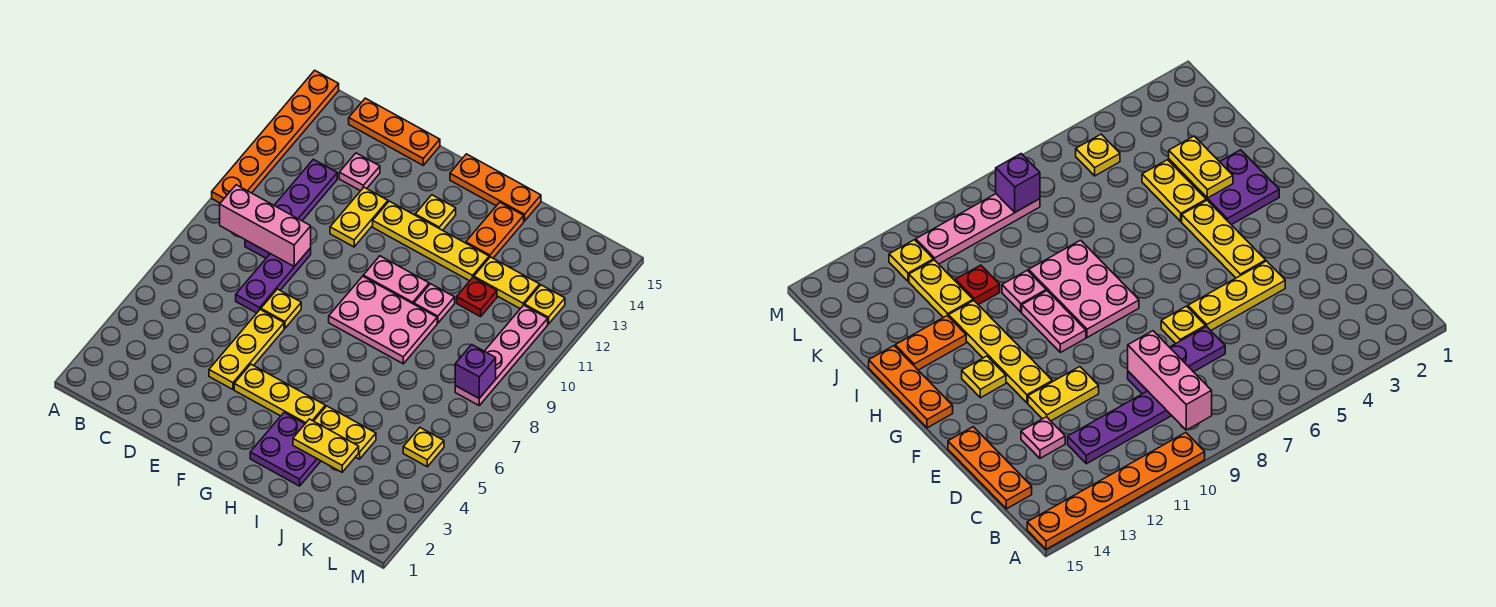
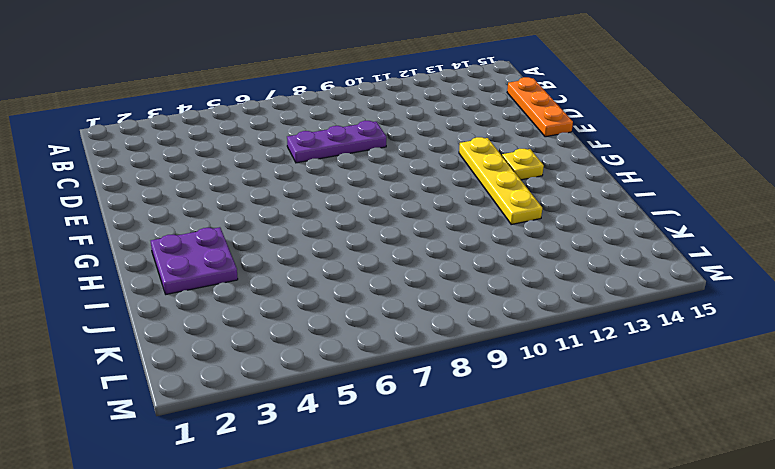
none -> orange plate A10:A15 level 1
none -> purple plate C9:C12 level 1
none -> pink plate D13 level 1

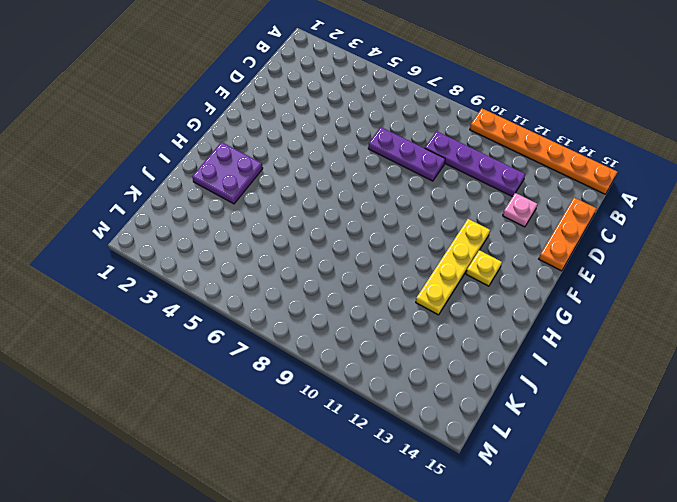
none -> yellow plate E4:E6 level 1
none -> yellow plate E7 level 1
none -> yellow plate E11:E12 level 1

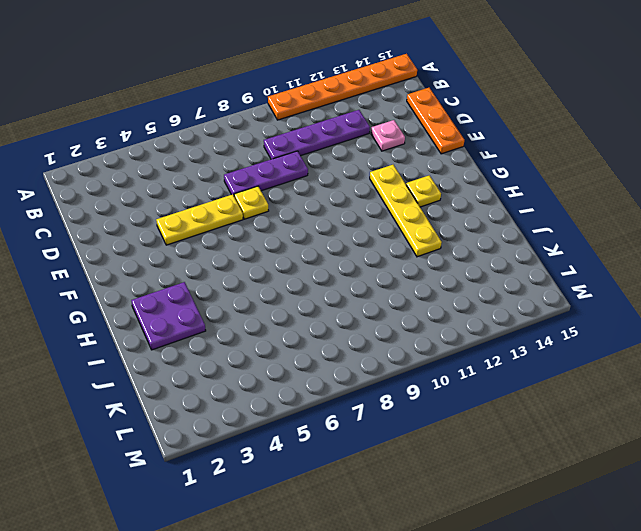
none -> yellow plate E11:E12 level 1
none -> yellow plate F4:H4 level 1
none -> pink plate G8:I9 level 1

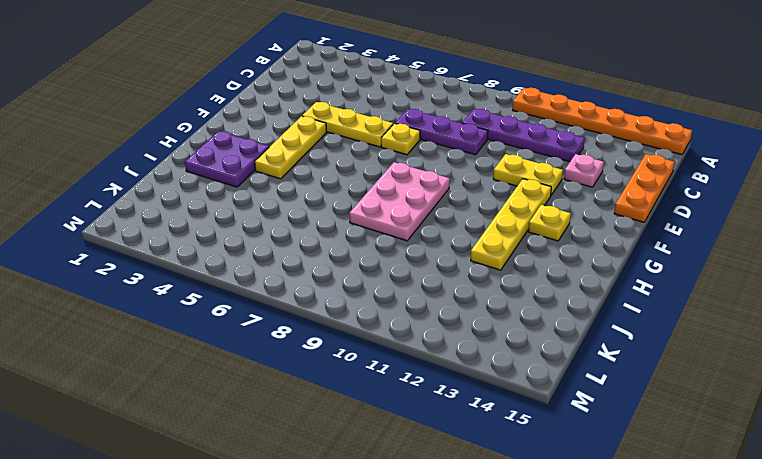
none -> pink plate G10:H10 level 1
none -> orange plate G15:I15 level 1
none -> yellow plate I4:J4 level 1

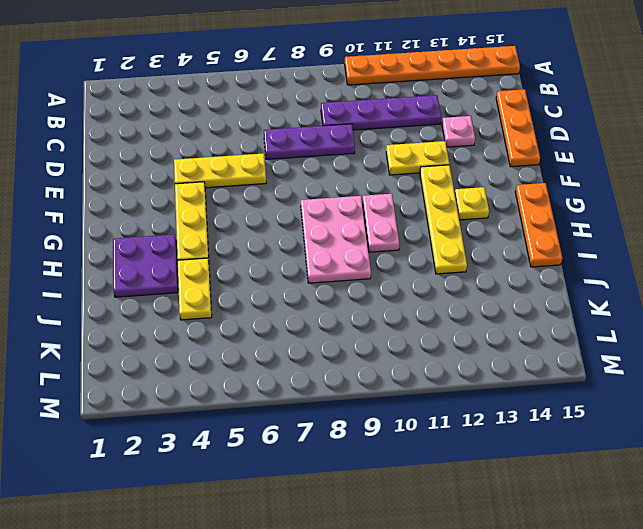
none -> yellow plate E7 level 1
none -> pink plate I10 level 1
none -> orange plate I13:I14 level 1

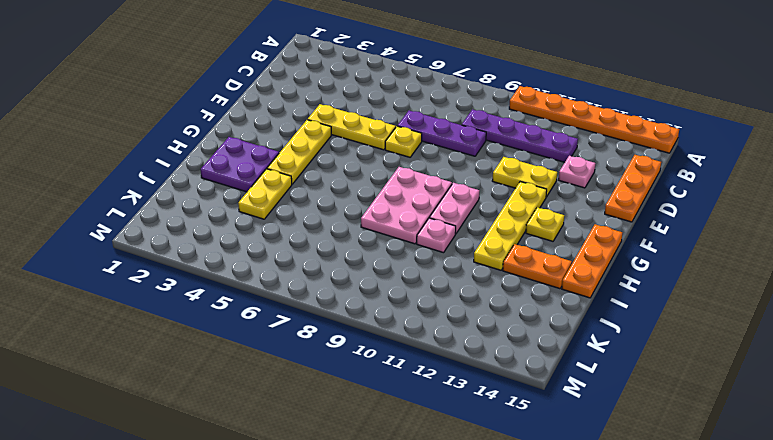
none -> red plate J11 level 1
none -> yellow plate J12:K12 level 1
none -> yellow plate L5 level 1

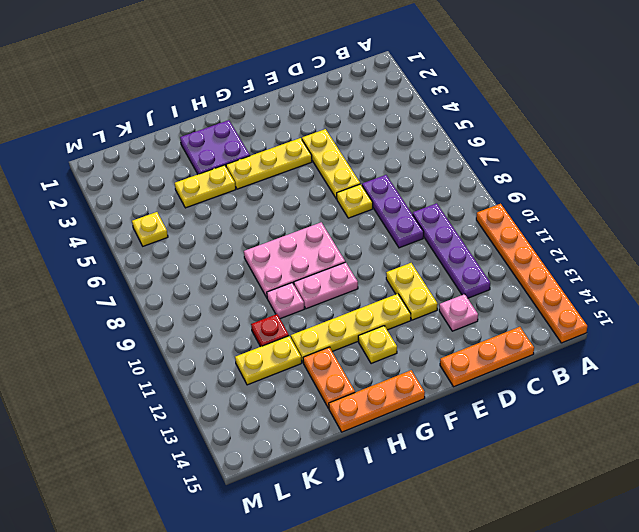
none -> pink plate L8:L11 level 1
none -> yellow plate L12 level 1
none -> pink brick B9:D9 level 2

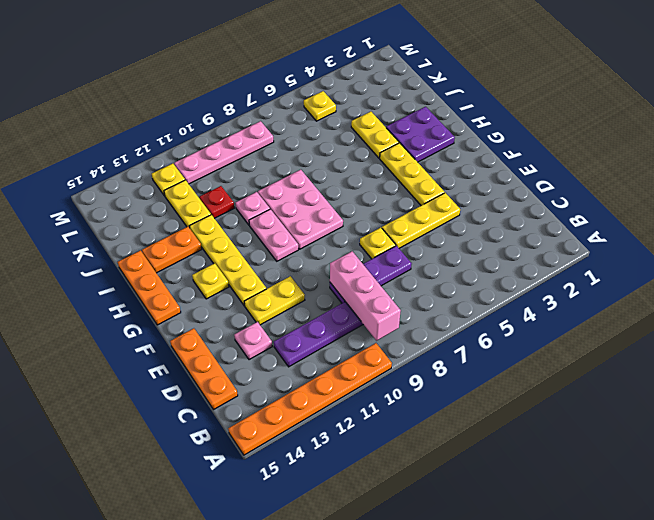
none -> yellow plate I3:J3 level 2
none -> purple brick L8 level 2

